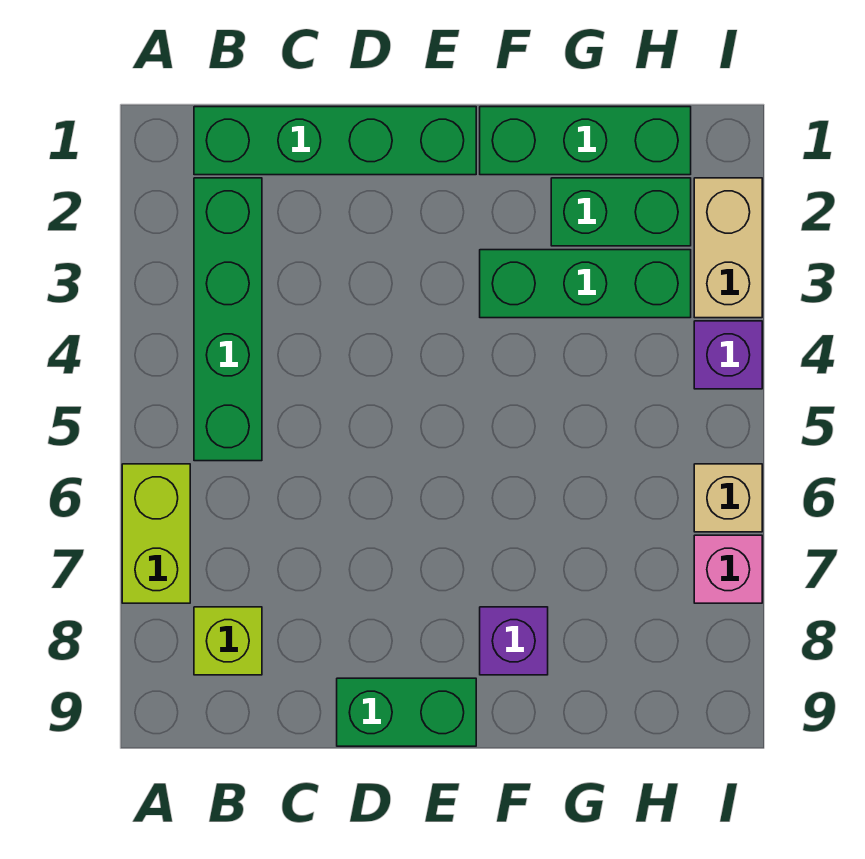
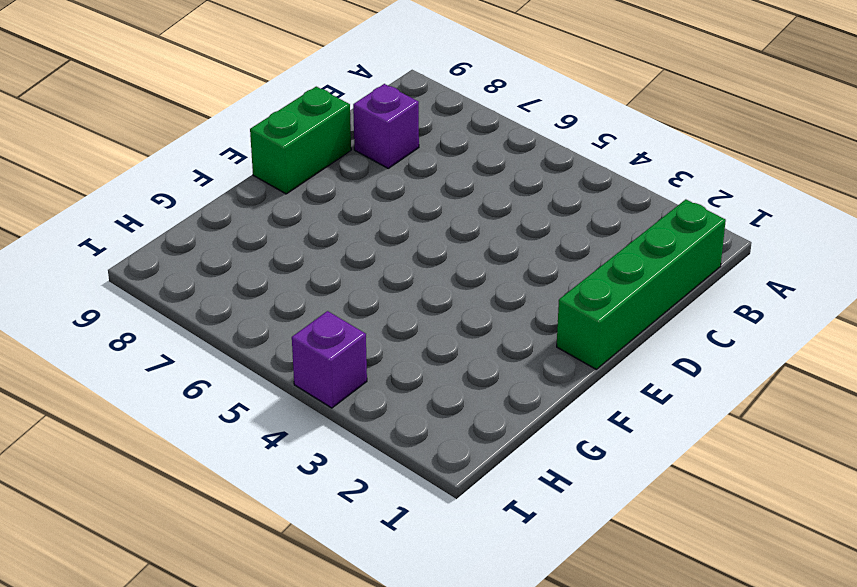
purple brick C8 level 1 -> purple brick F8 level 1
none -> lime brick A6:A7 level 1
none -> green brick B2:B5 level 1
none -> lime brick B8 level 1

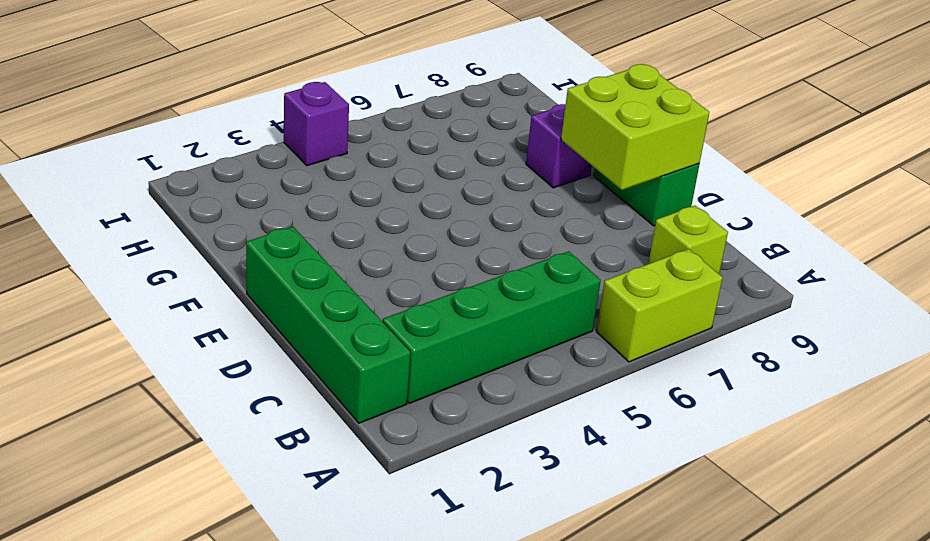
lime brick D8:E9 level 2 -> none
none -> green brick F1:H1 level 1
none -> green brick F3:H3 level 1
none -> green brick G2:H2 level 1

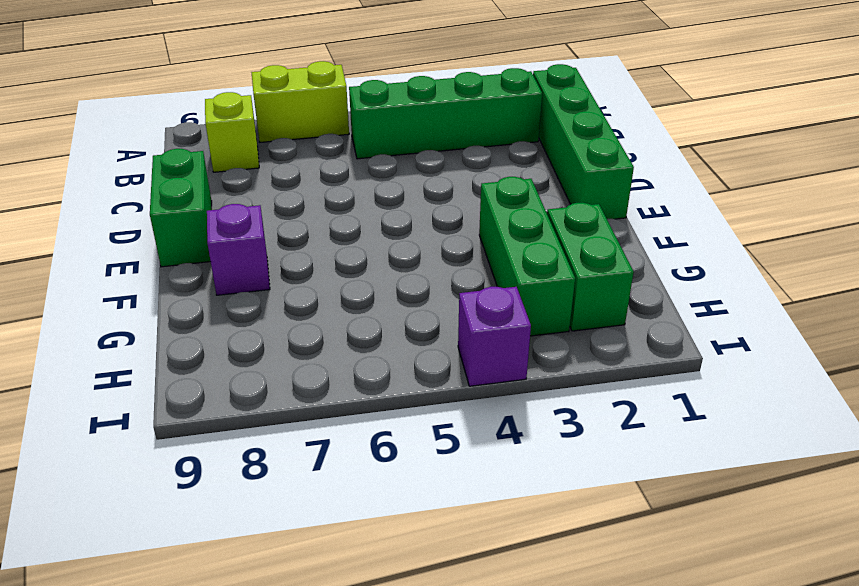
none -> green brick F1:H1 level 1
none -> tan brick I2:I3 level 1
none -> tan brick I6 level 1

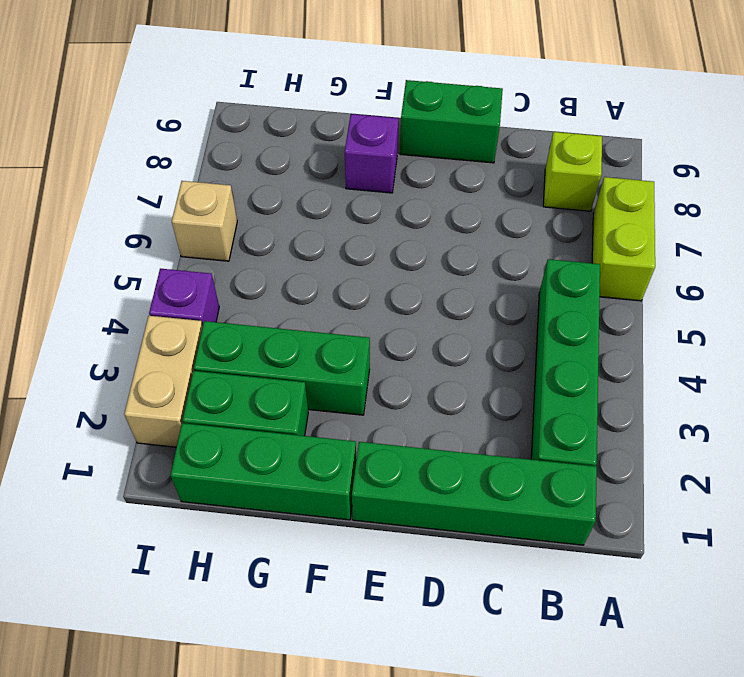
none -> pink brick I7 level 1

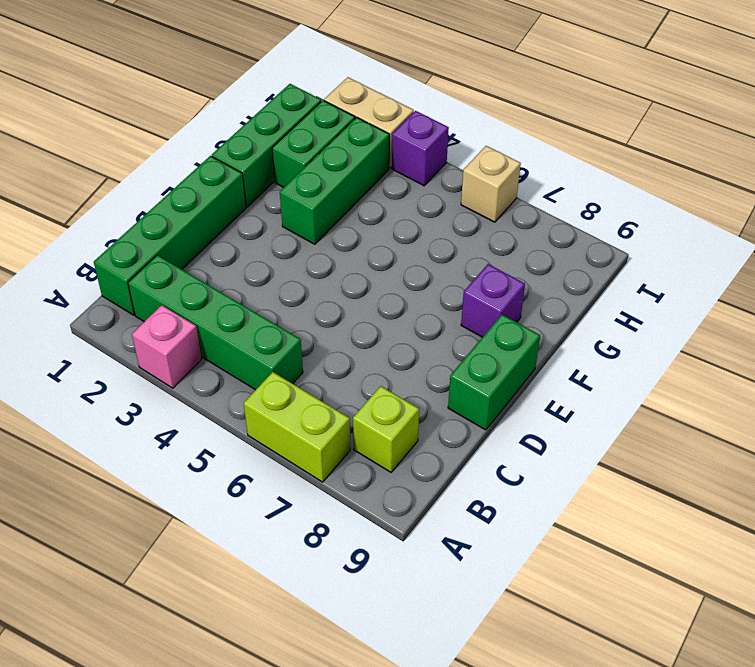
pink brick A3 level 1 -> pink brick I7 level 1

